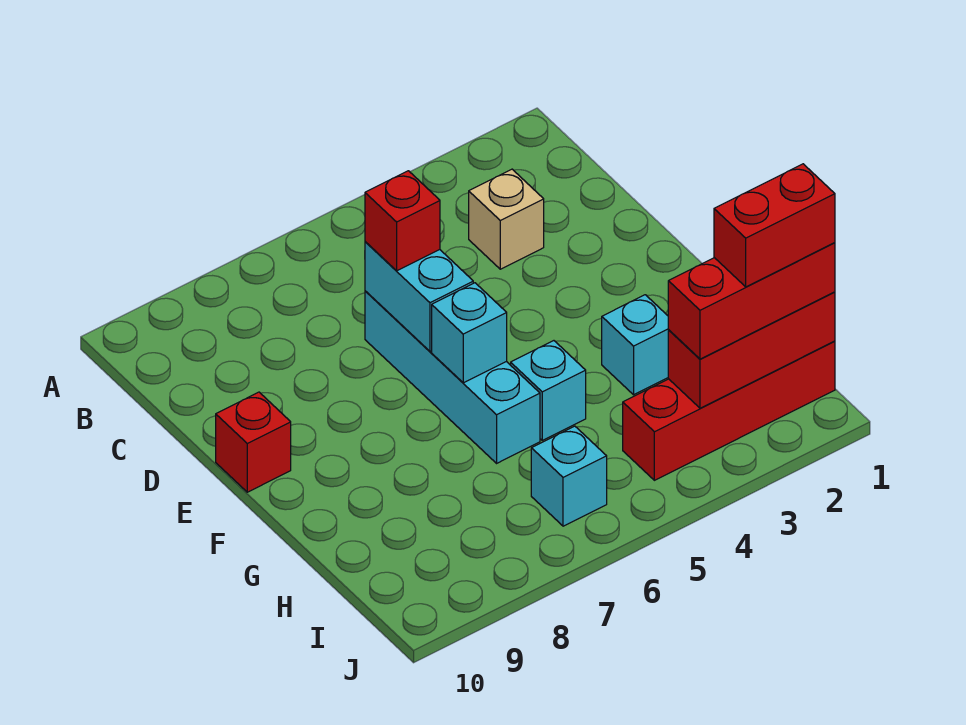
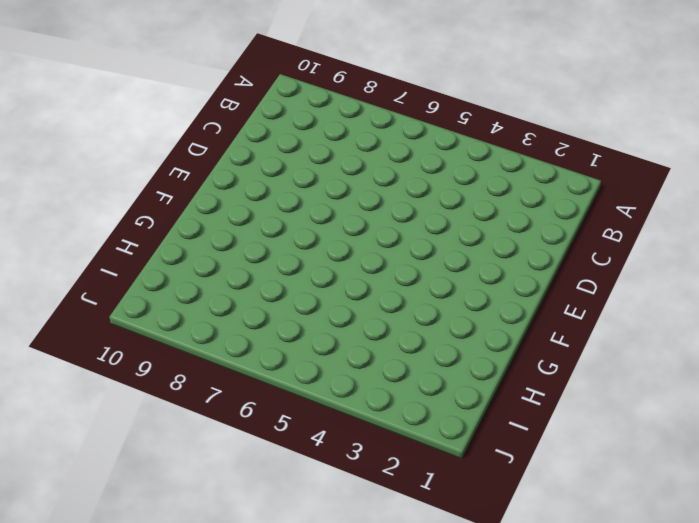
none -> tan brick C3 level 1
none -> cyan brick D6:G6 level 1
none -> red brick E10 level 1

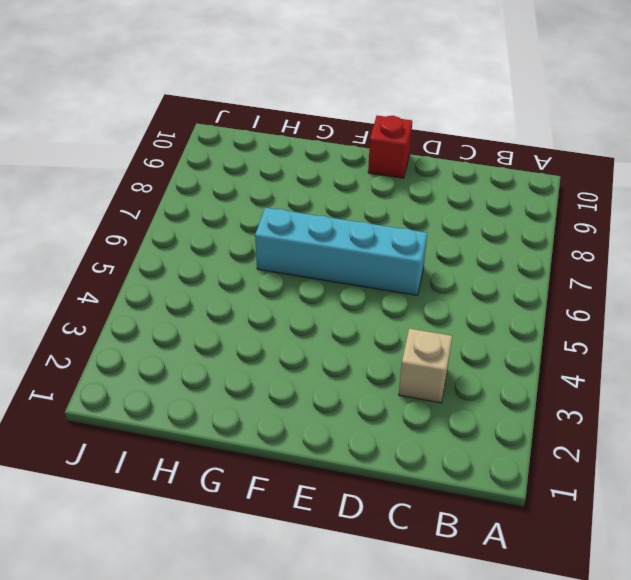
none -> cyan brick G3 level 1
none -> cyan brick G5 level 1
none -> red brick I1:I4 level 1

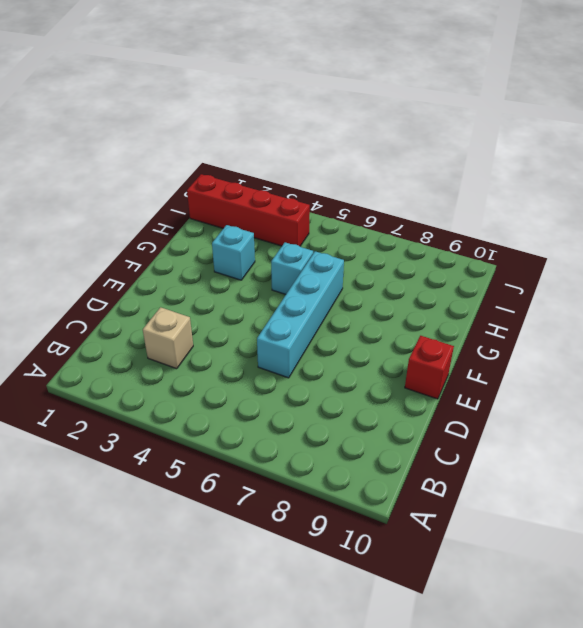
none -> cyan brick I6 level 1
none -> cyan brick D6:E6 level 2
none -> cyan brick F6 level 2

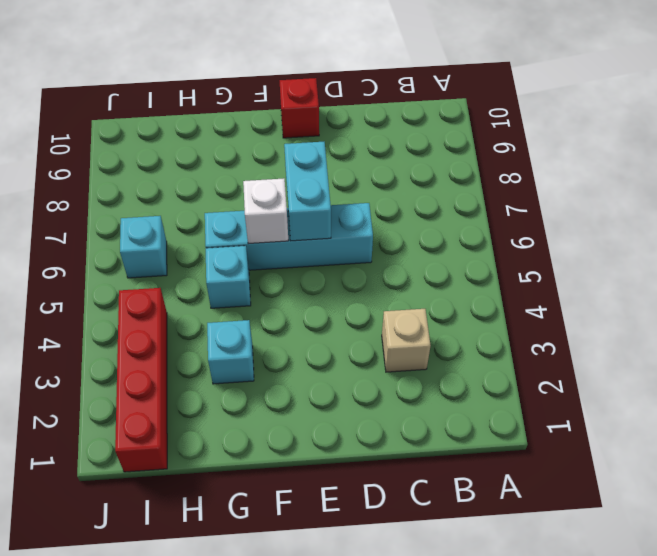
cyan brick E6:E7 level 2 -> cyan brick D6:E6 level 2
white brick F6 level 2 -> cyan brick F6 level 2
none -> red brick I1:I3 level 2
none -> red brick D6 level 3
none -> red brick I1:I3 level 3

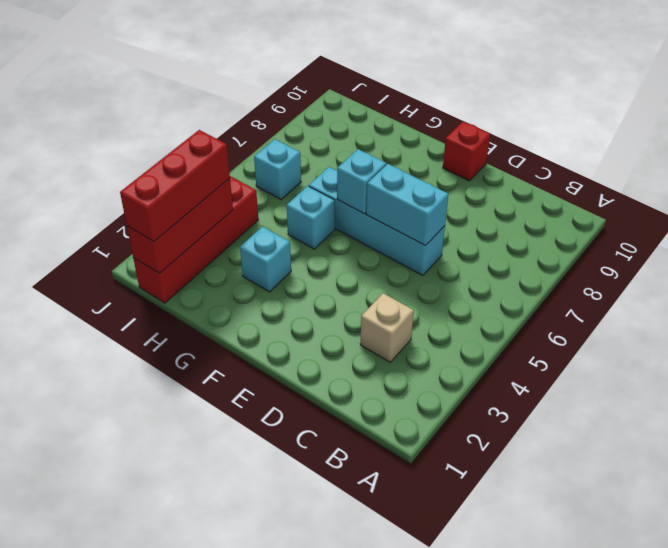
none -> red brick D6 level 3
none -> red brick I1:I2 level 4

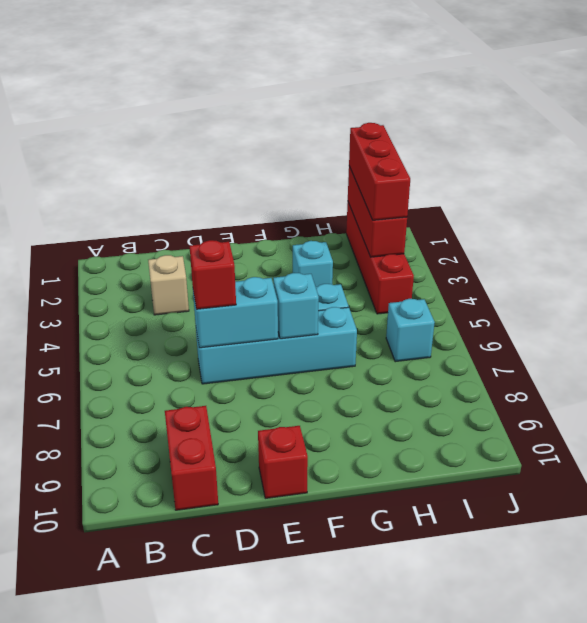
red brick C9:C10 level 1 -> red brick I1:I2 level 4

